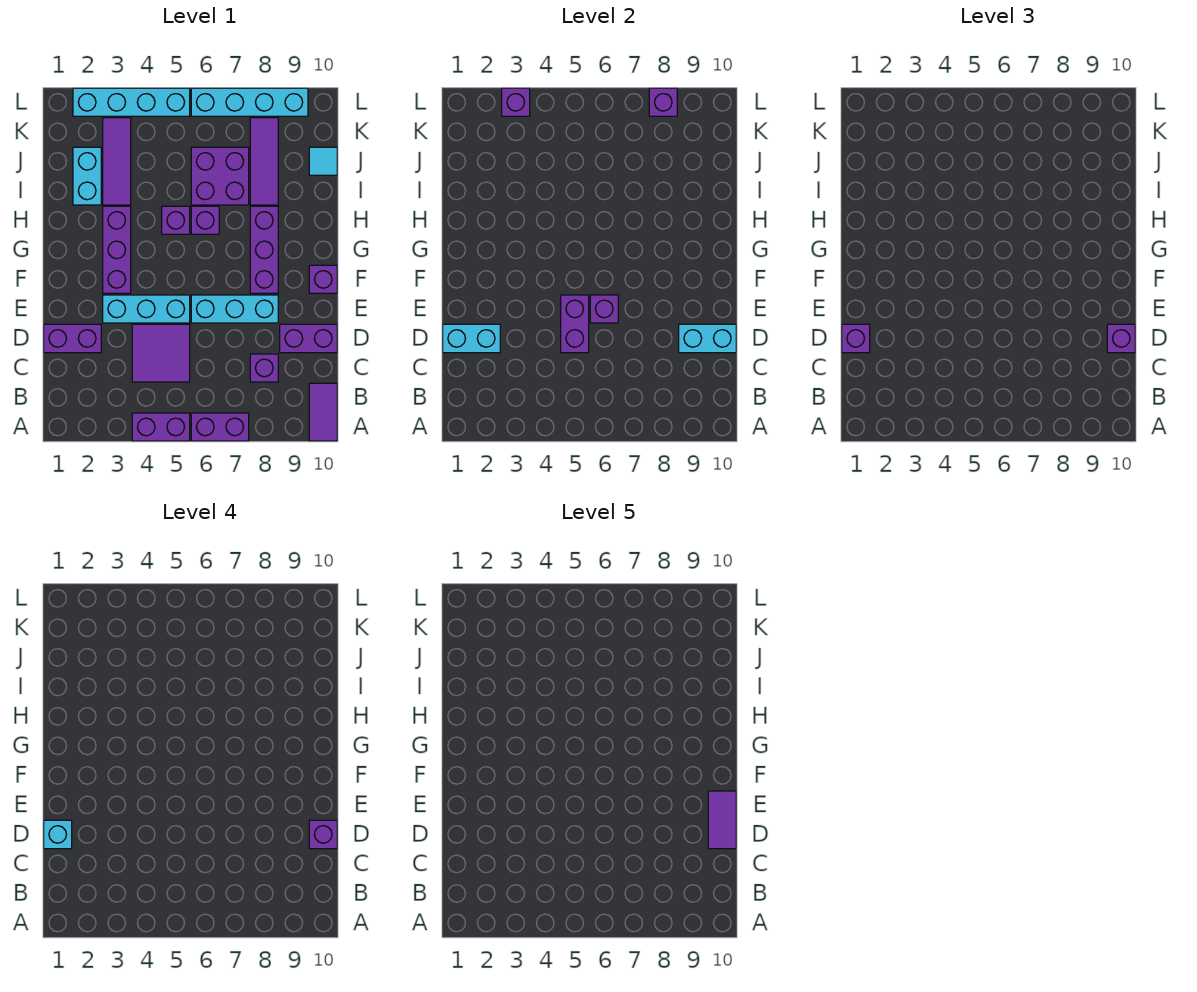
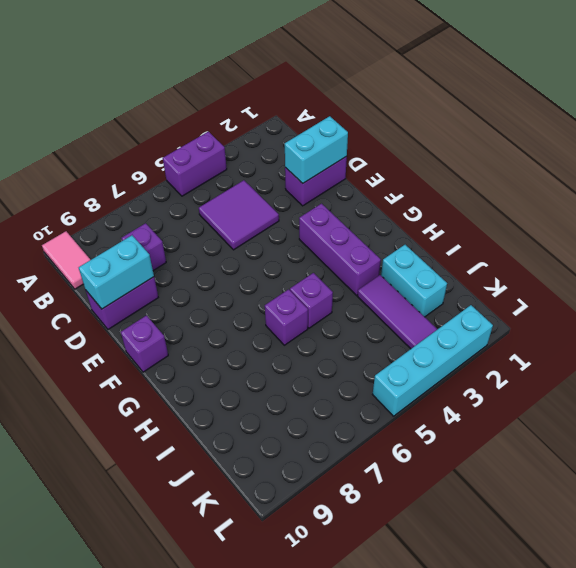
pink tile A10:B10 level 1 -> purple tile A10:B10 level 1
none -> purple brick A6:A7 level 1
none -> cyan brick E3:E5 level 1
none -> cyan brick E6:E8 level 1
none -> purple brick F8:H8 level 1

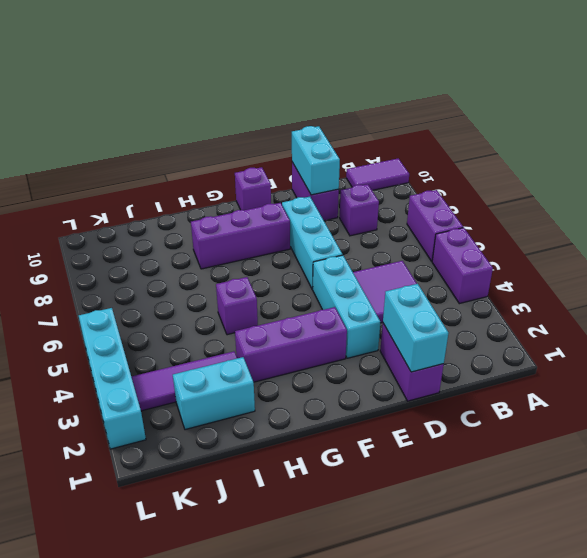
none -> purple brick H6 level 1
none -> purple brick I6:J7 level 1
none -> purple tile I8:K8 level 1
none -> cyan tile J10 level 1

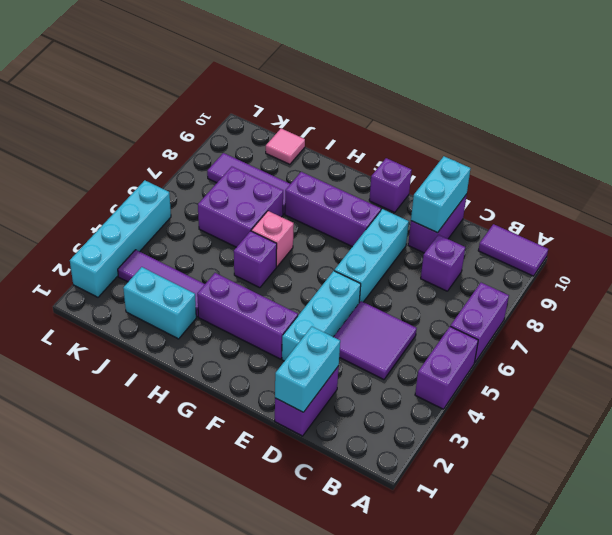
pink brick H6 level 1 -> purple brick H6 level 1
pink tile J10 level 1 -> cyan tile J10 level 1
none -> cyan brick L6:L9 level 1
none -> purple brick D5:E5 level 2
none -> purple brick E6 level 2
none -> purple brick L3 level 2

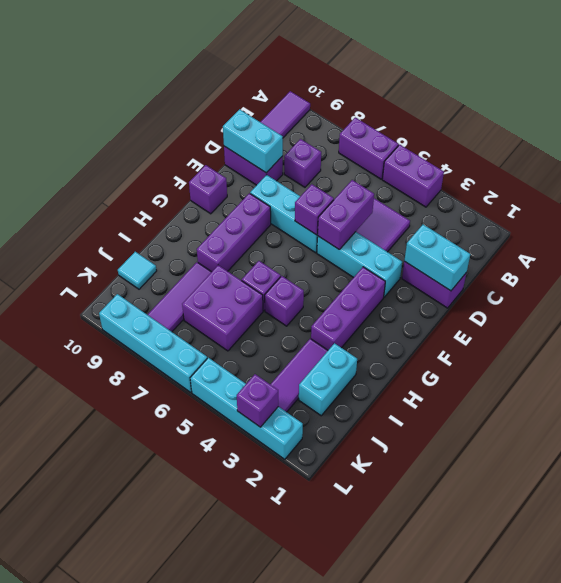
none -> purple brick L8 level 2
none -> purple brick D1 level 3
none -> purple brick D10 level 3
none -> cyan brick D1 level 4

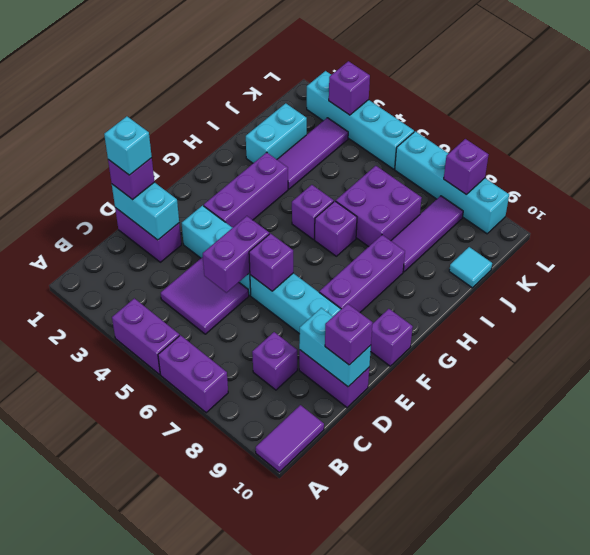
none -> purple brick D10 level 4
none -> purple tile D10:E10 level 5

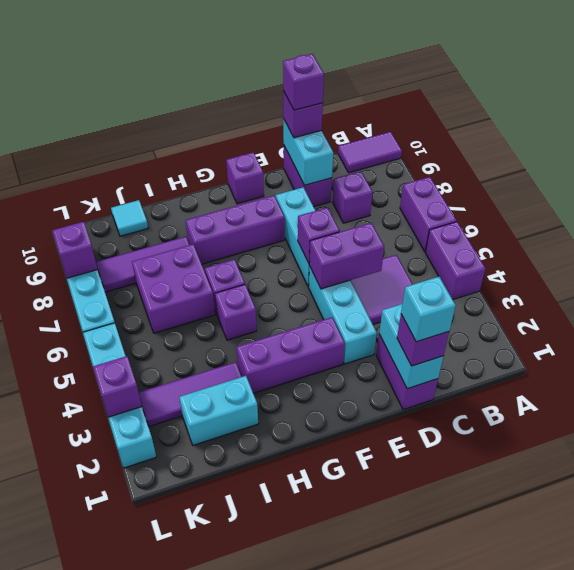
none -> purple tile D10:E10 level 5

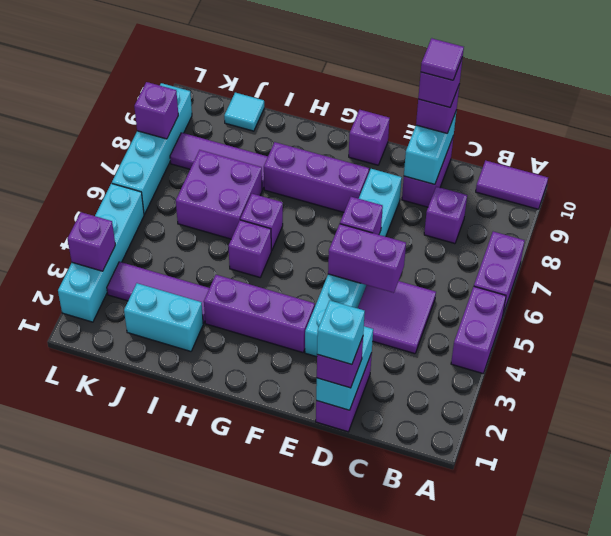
purple tile D10 level 5 -> purple tile D10:E10 level 5

